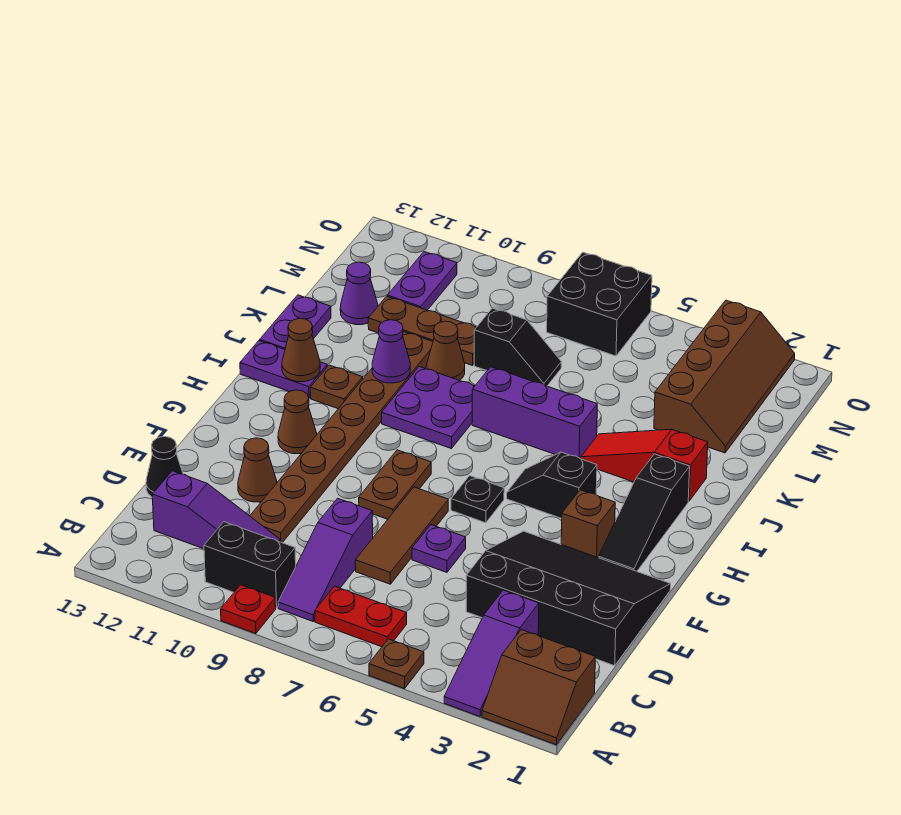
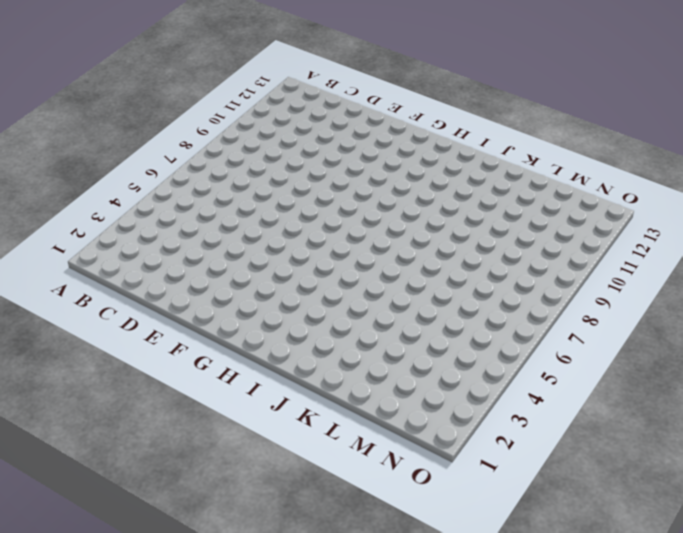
none -> brown slope A1:B2 level 1 top B
none -> purple slope A3:C3 level 1 top C
none -> brown plate A5 level 1
none -> red plate A9 level 1

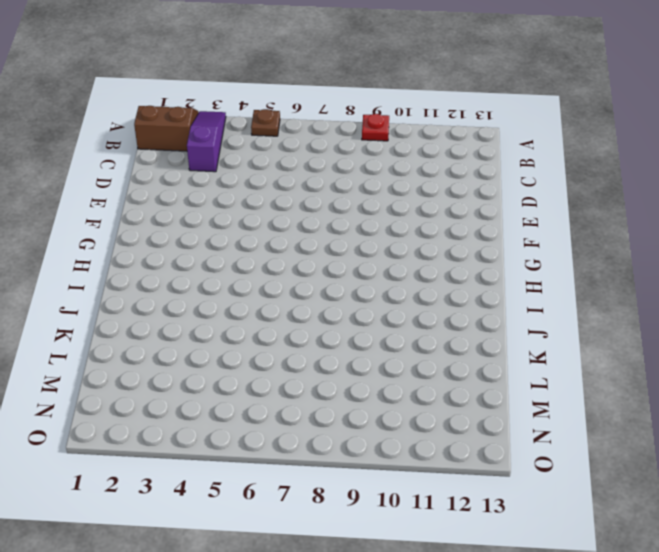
none -> red plate B6:B7 level 1
none -> purple slope B8:D8 level 1 top D
none -> black brick B9:B10 level 1
none -> purple slope C10:C12 level 1 top 12

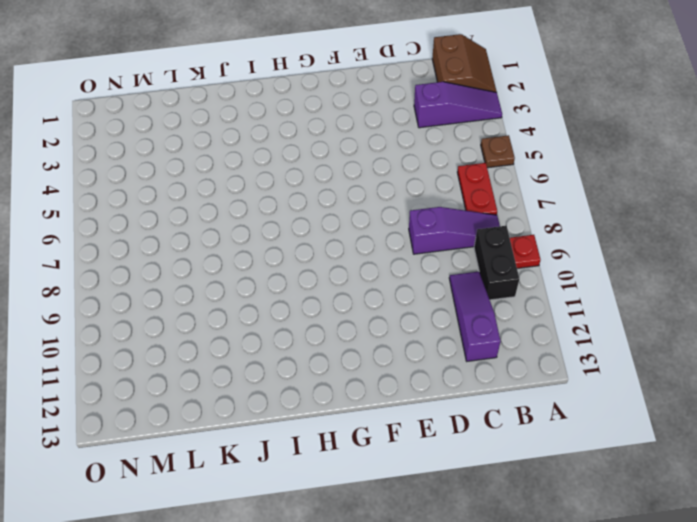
none -> black slope D1:F4 level 1 top D
none -> brown tile D7:F7 level 1
none -> brown plate D10:K10 level 1
none -> black cone D13 level 1

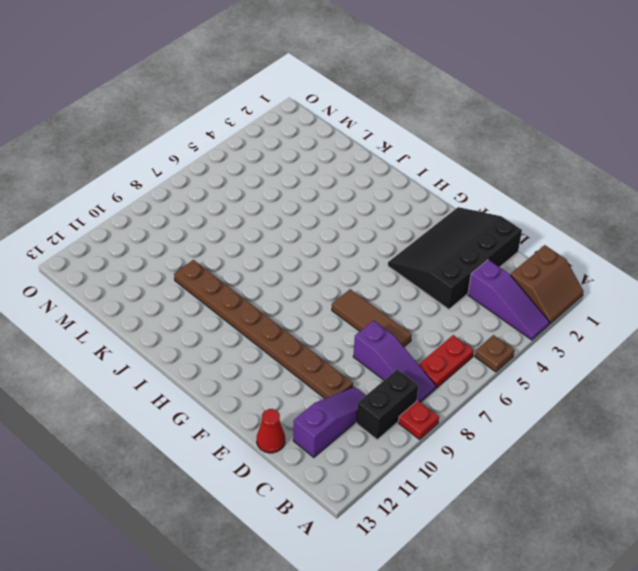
red cone D13 level 1 -> black cone D13 level 1
none -> purple plate E6 level 1
none -> brown cone E11 level 1
none -> brown plate F8:G8 level 1
none -> black slope G2:I2 level 1 top I

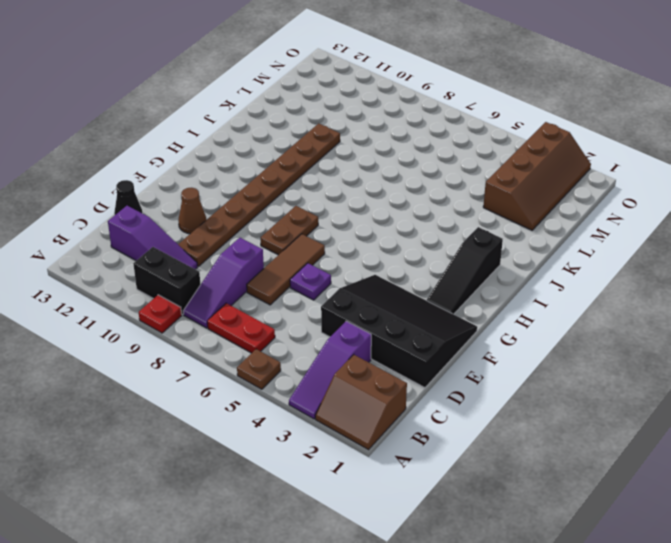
none -> brown brick G3 level 1
none -> black plate G6 level 1
none -> brown cone G11 level 1
none -> black slope H4:H5 level 1 top 4

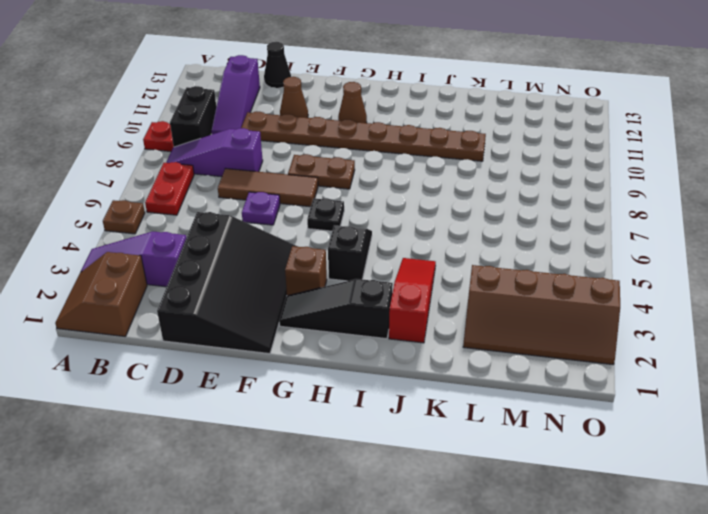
none -> purple plate I8:J9 level 1
none -> brown plate I11 level 1
none -> purple plate I12:I13 level 1
none -> purple brick J5:J7 level 1

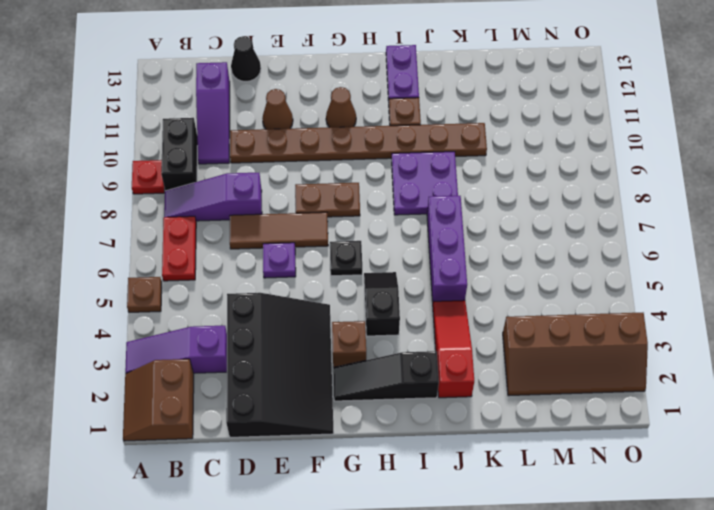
none -> purple plate J13:K13 level 1
none -> brown cone K9 level 1
none -> black slope L7:L8 level 1 top 8
none -> brown plate L9:L11 level 1

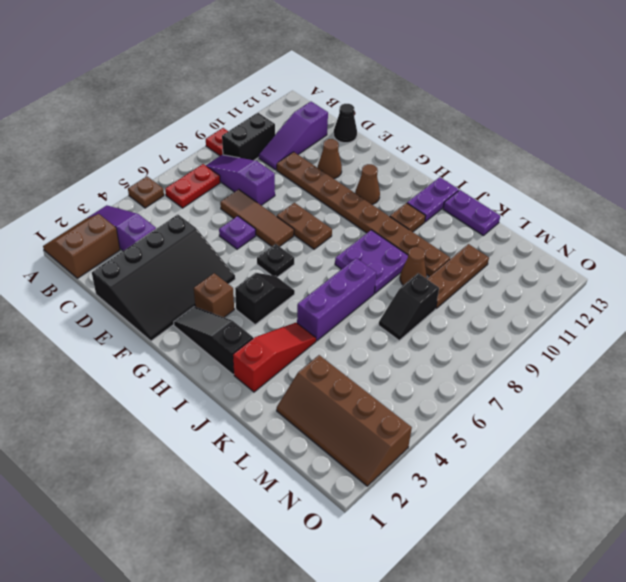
none -> purple cone L12 level 1
none -> purple plate M11:N11 level 1
none -> black brick N6:O7 level 1
none -> brown cone I12 level 2

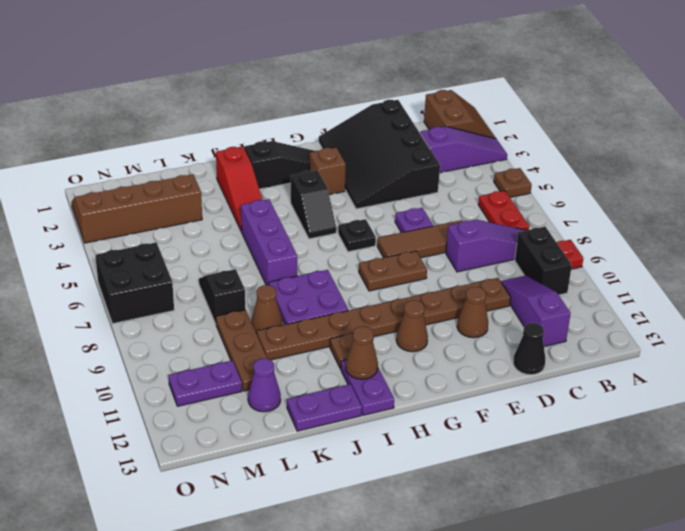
none -> purple cone J10 level 2

